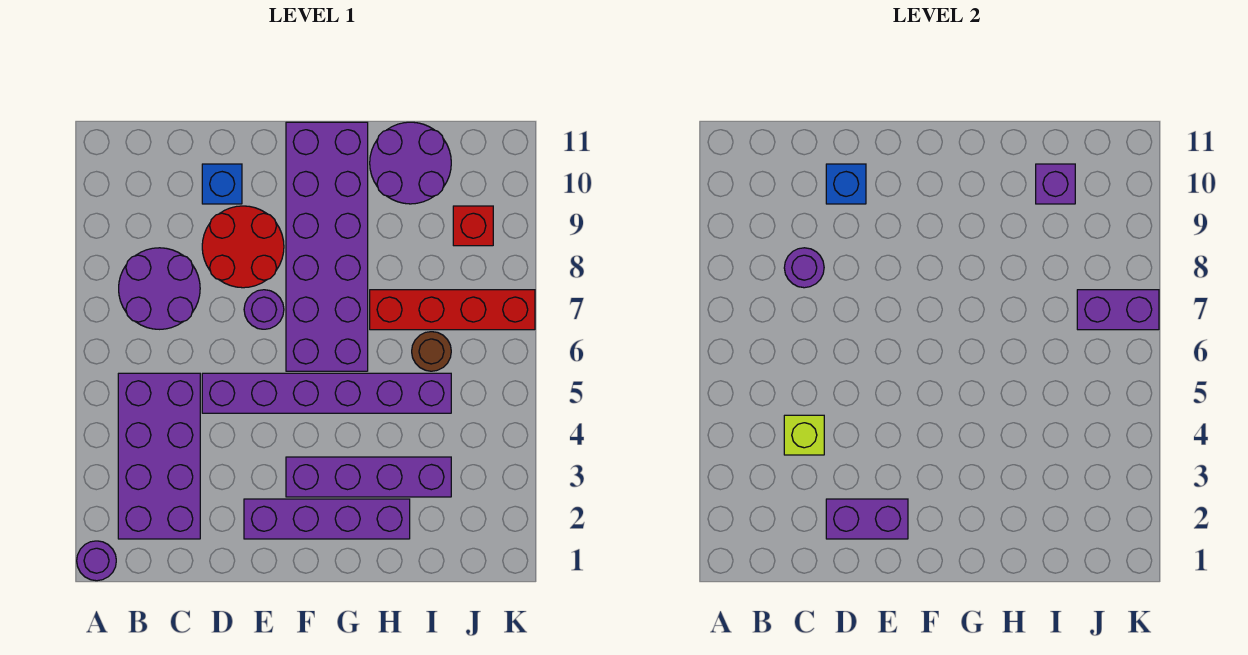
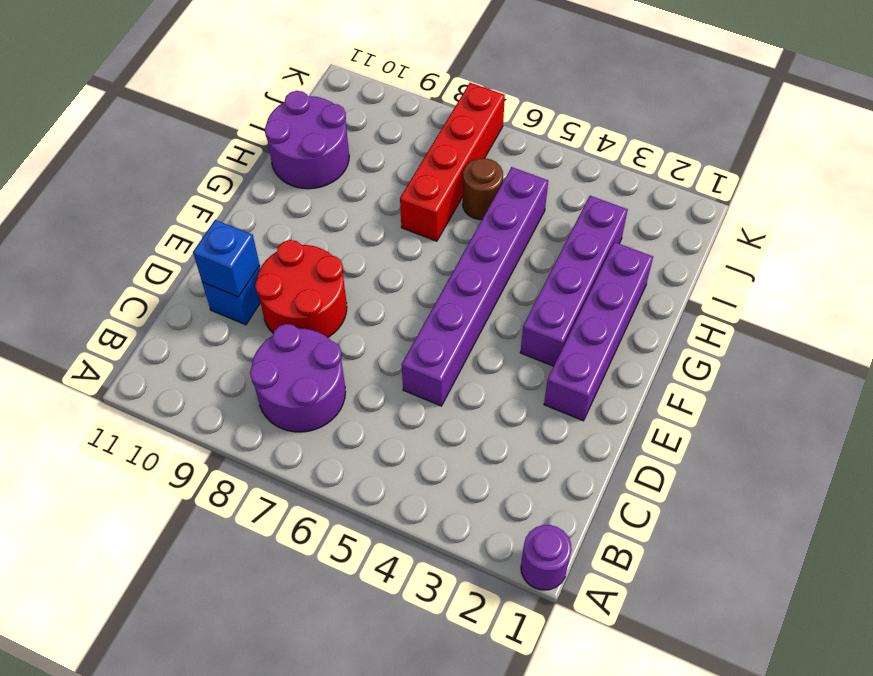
none -> purple brick B2:C5 level 1
none -> purple round brick E7 level 1
none -> purple brick F6:G11 level 1

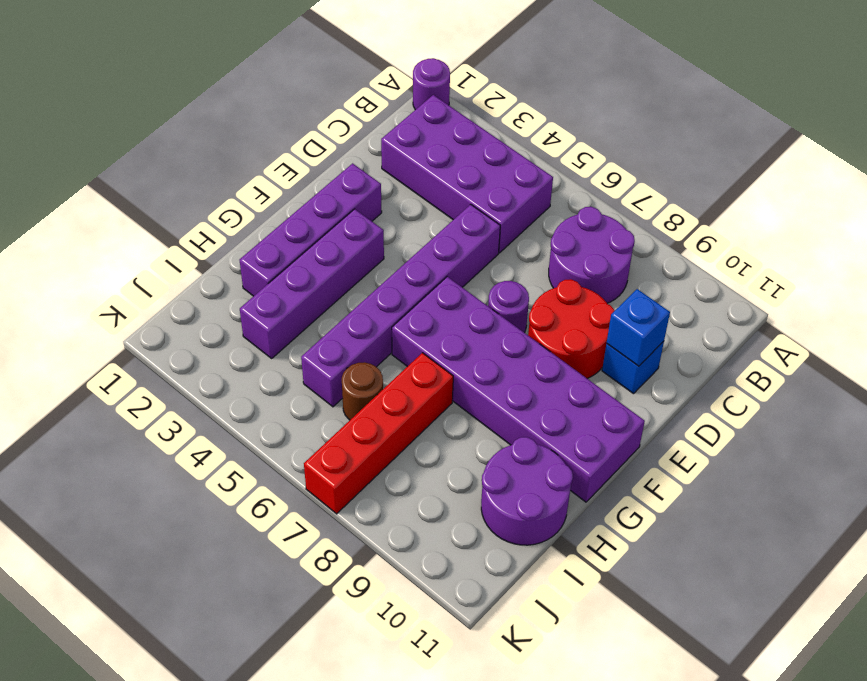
none -> red brick J9 level 1
none -> lime brick C4 level 2
none -> purple round brick C8 level 2

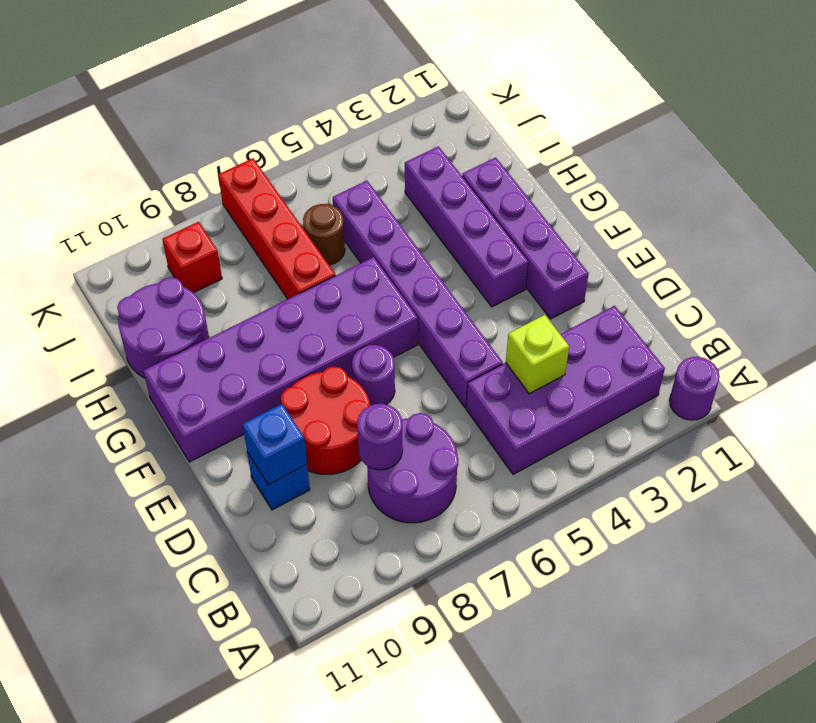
none -> purple brick D2:E2 level 2
none -> purple brick I10 level 2
none -> purple brick J7:K7 level 2

